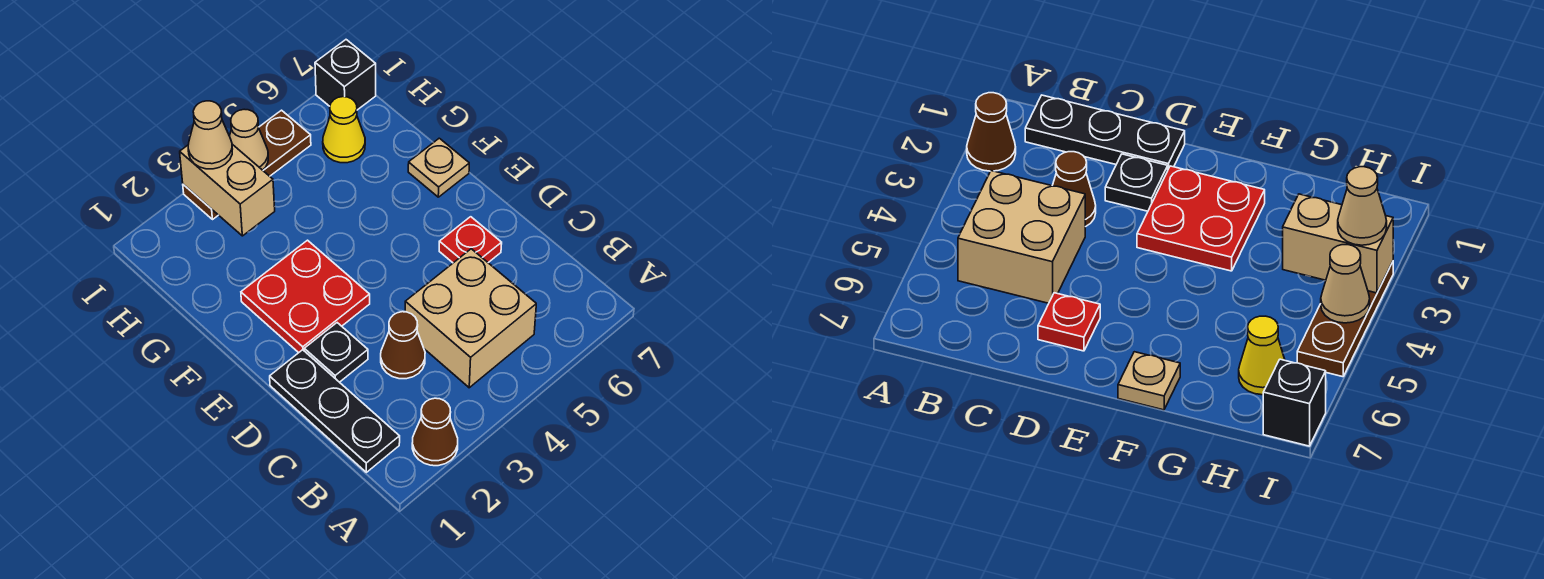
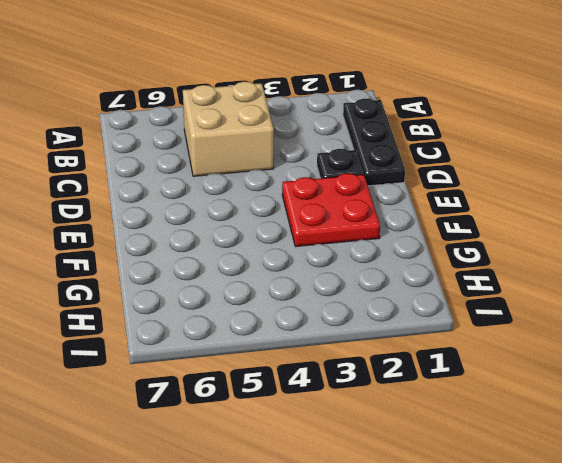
none -> brown cone A2 level 1
none -> brown cone C3 level 1
none -> red plate D6 level 1

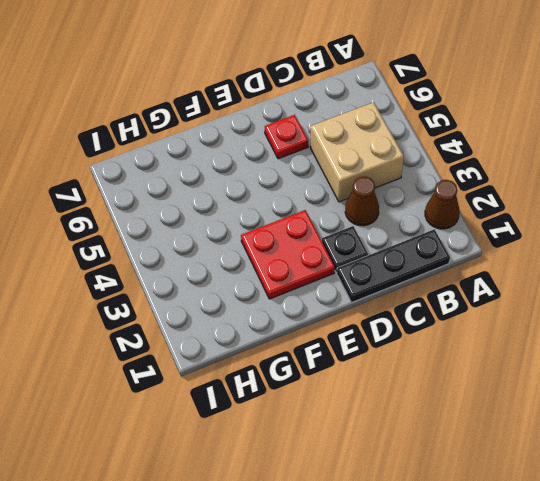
none -> tan plate F7 level 1
none -> yellow cone H6 level 1
none -> brown plate I3:I5 level 1

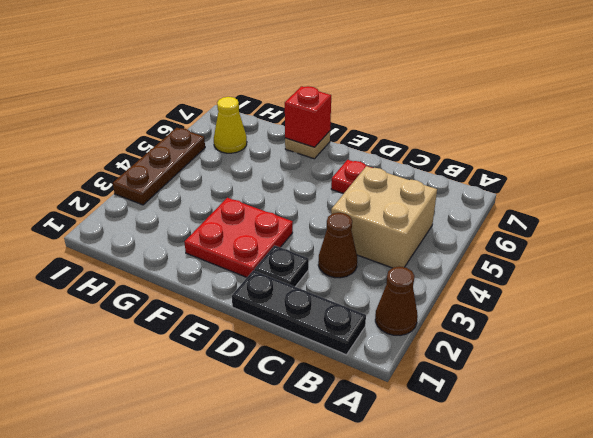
red brick F7 level 2 -> none
none -> black brick I7 level 1
none -> tan brick H3:I3 level 2
none -> tan cone I4 level 2

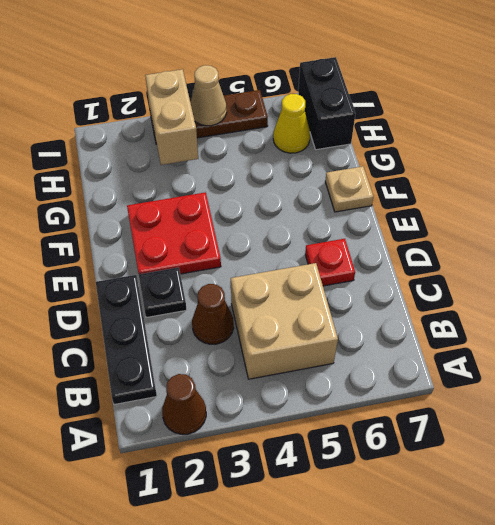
black brick H7:I7 level 1 -> black brick I7 level 1
none -> tan cone I3 level 3

